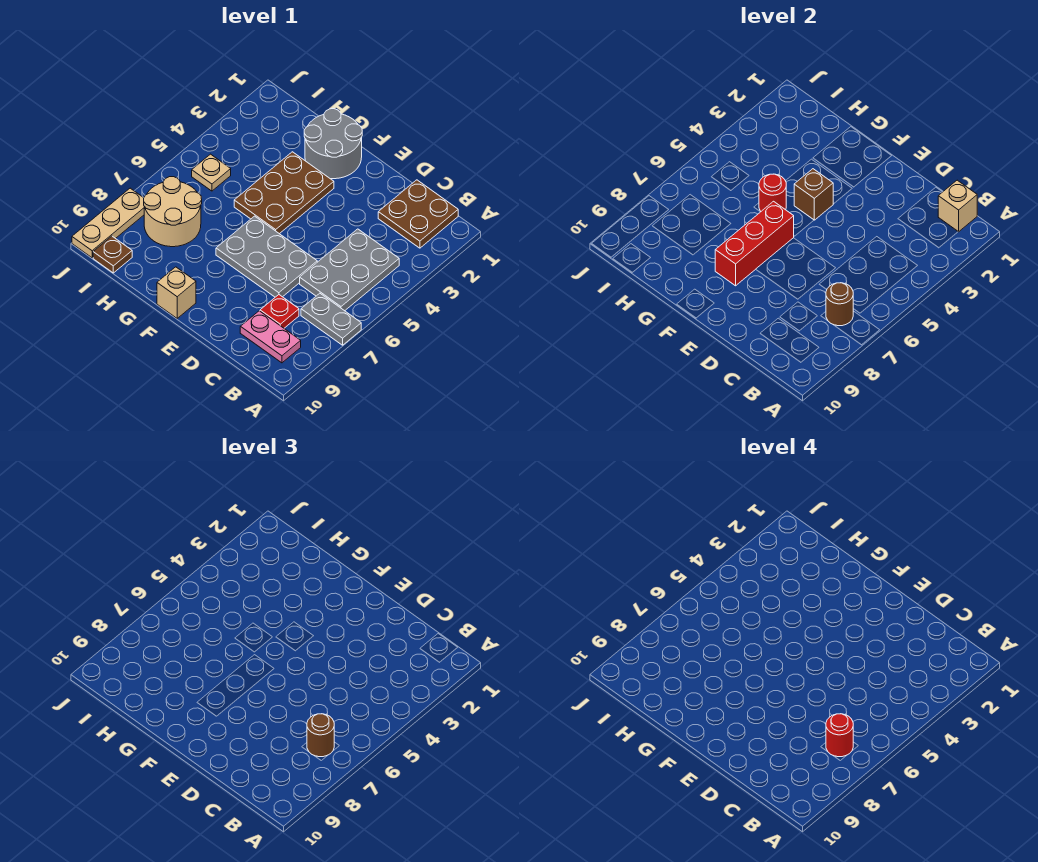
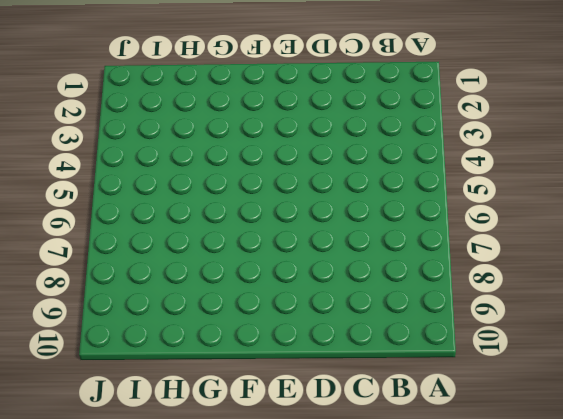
none -> grey plate A7:B7 level 1
none -> brown plate B1:C2 level 1
none -> grey plate B4:C6 level 1

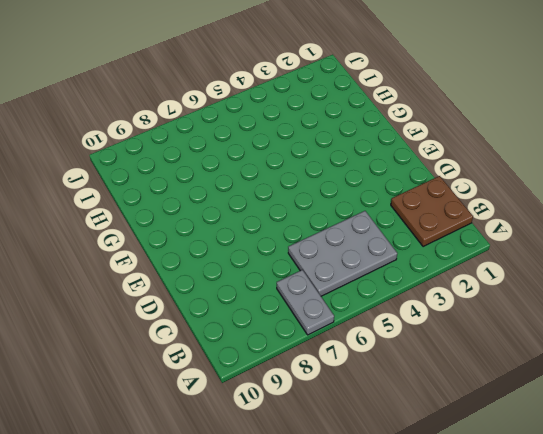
none -> pink plate B9:C9 level 1
none -> red plate C8 level 1
none -> grey plate D6:F7 level 1

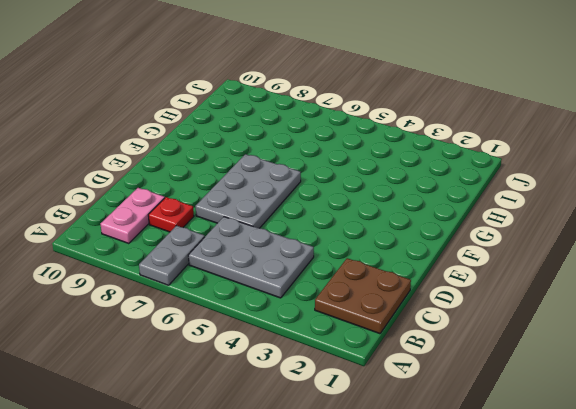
none -> grey round brick F1:G2 level 1
none -> brown plate F3:G5 level 1
none -> tan brick F10 level 1

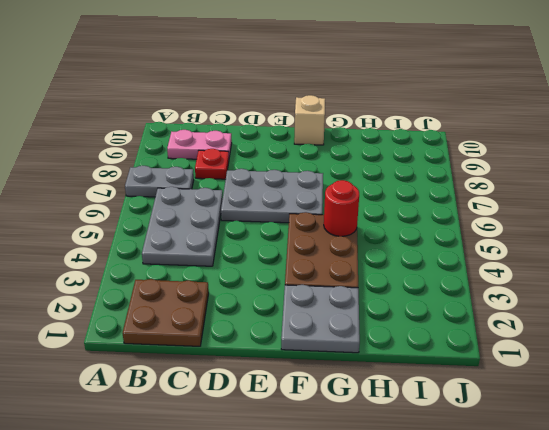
grey plate F1:G2 level 1 -> grey round brick F1:G2 level 1
none -> tan round brick H7:I8 level 1
none -> tan plate I5 level 1
none -> brown plate I10 level 1

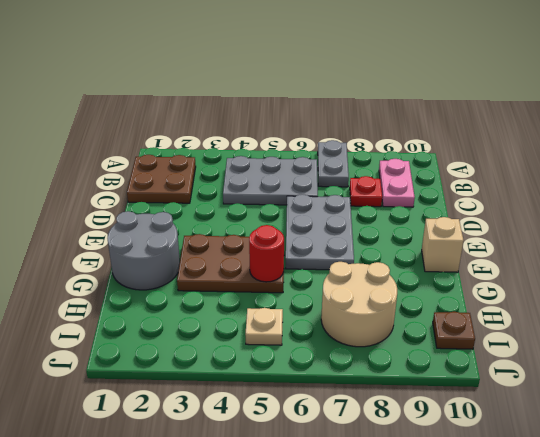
none -> tan plate J8:J10 level 1
none -> tan brick B1 level 2
none -> brown round brick B7 level 2

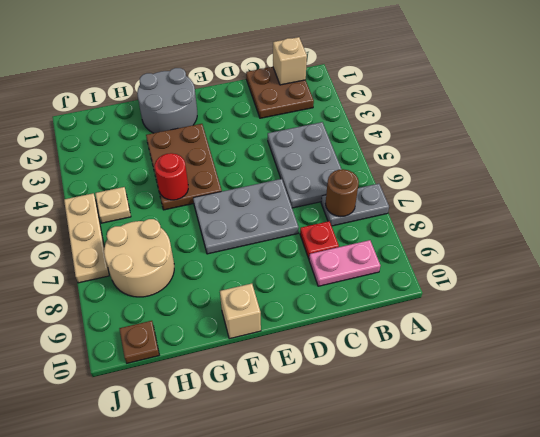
tan plate J5:J7 level 1 -> tan plate J8:J10 level 1
none -> brown brick F4 level 2
none -> red brick F6:F8 level 2
none -> brown round brick B7 level 3

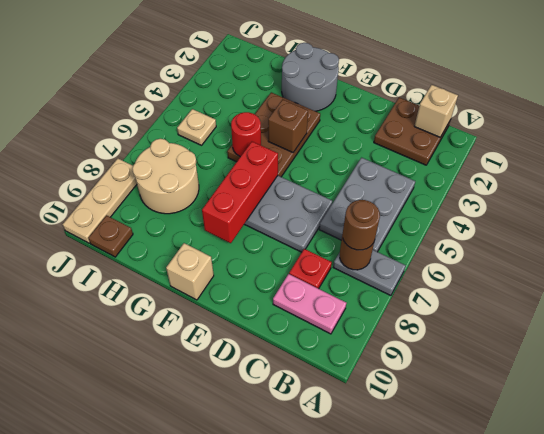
none -> red round brick B7 level 4

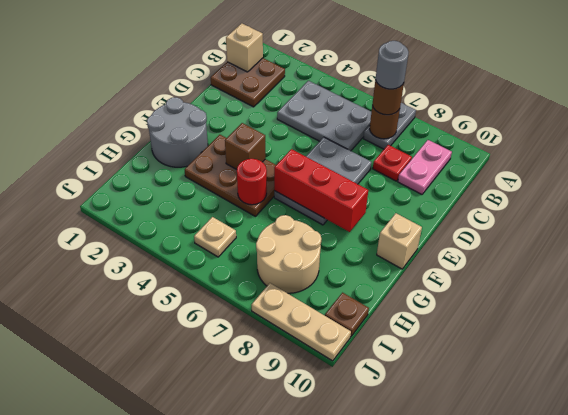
grey round brick B7 level 4 -> red round brick B7 level 4

